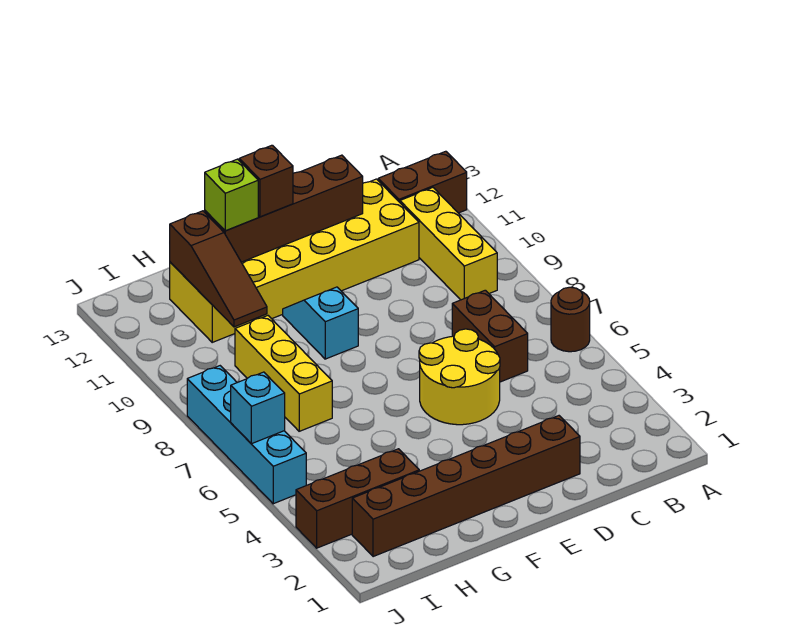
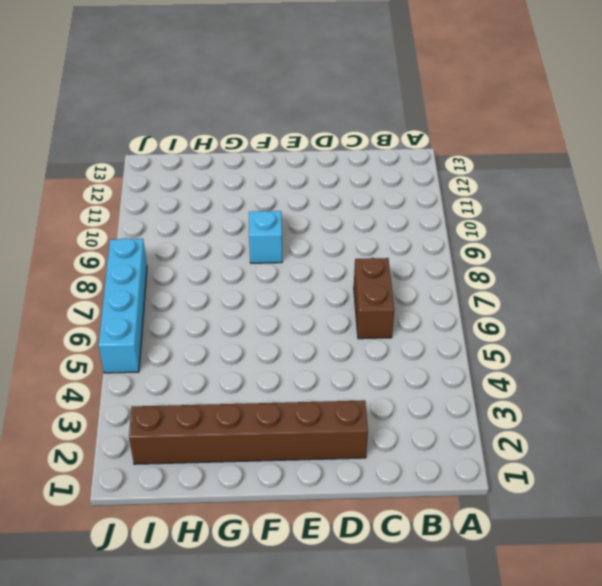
none -> brown round brick A6 level 1
none -> brown brick A12:B12 level 1
none -> yellow brick B9:B11 level 1

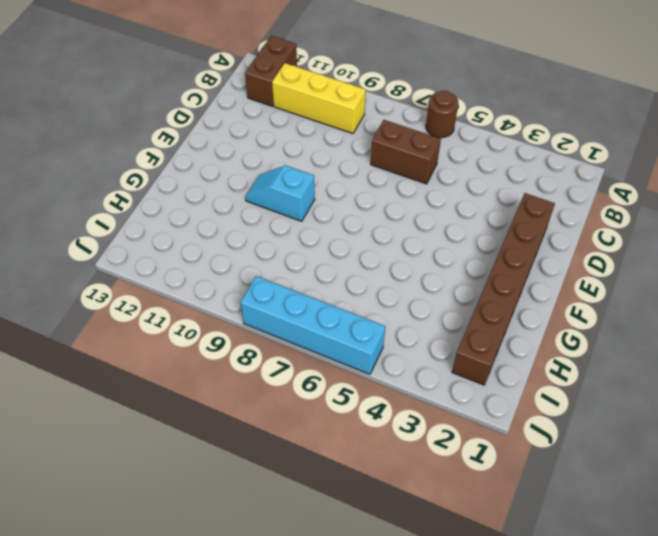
none -> yellow brick C11:H12 level 1
none -> yellow round brick D5:E6 level 1
none -> brown brick H3:J3 level 1

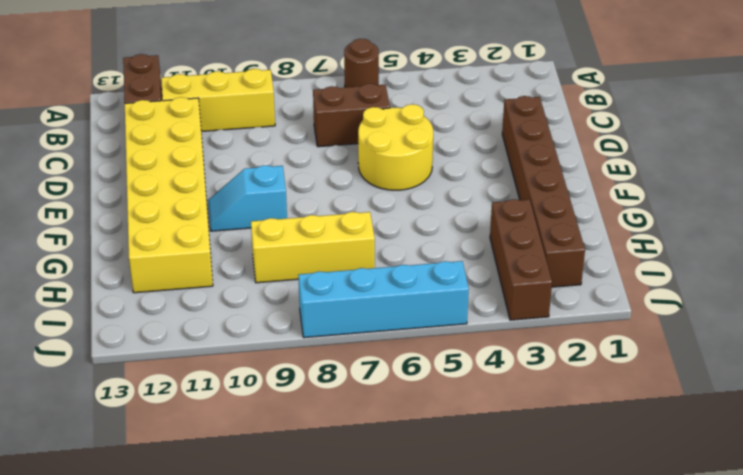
none -> brown brick D12:G12 level 2
none -> brown slope H10:H12 level 2 top 12
none -> cyan brick J6 level 2

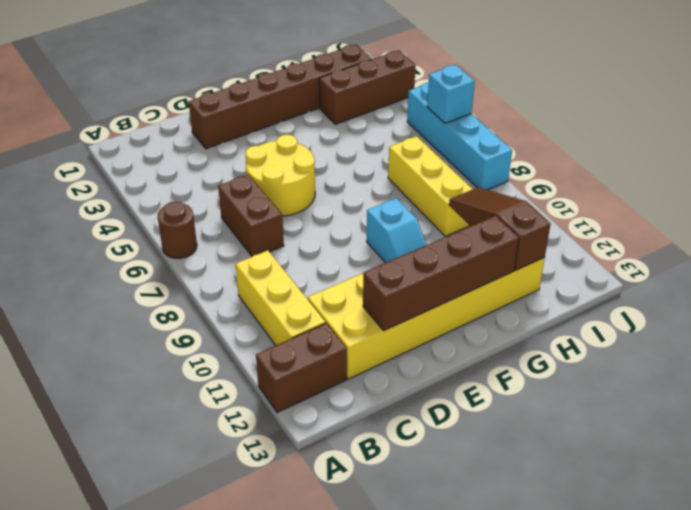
none -> brown brick F12 level 3
none -> lime brick G12 level 3

